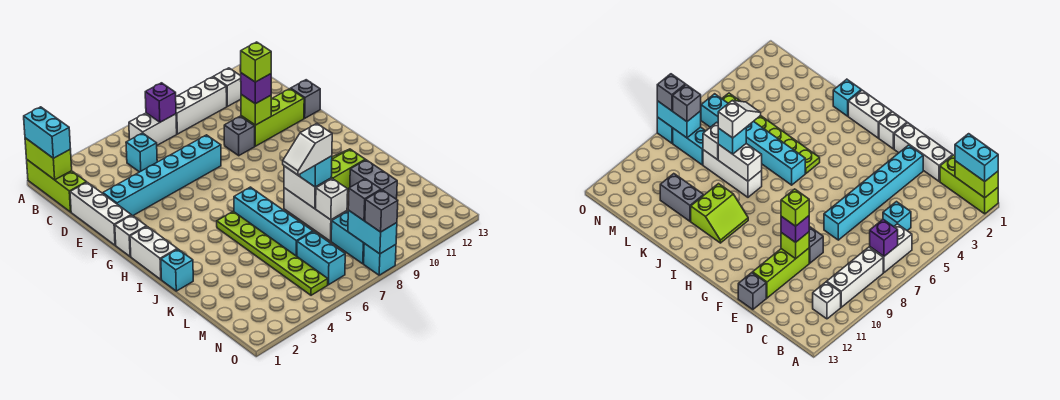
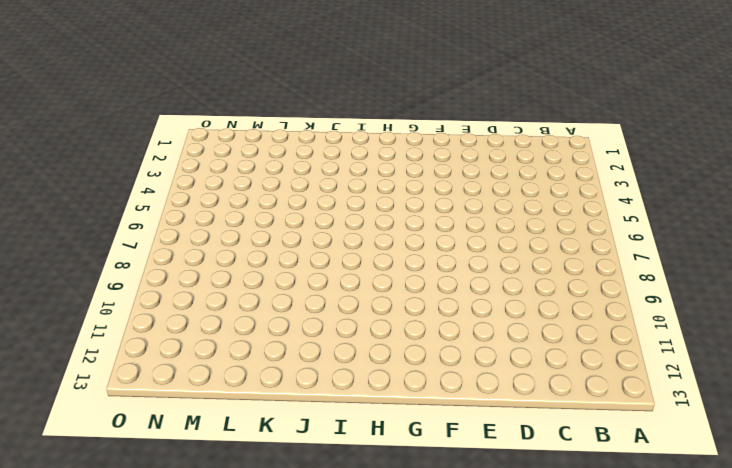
none -> lime brick A1:C1 level 1
none -> white brick B6:B7 level 1
none -> white brick B8:B10 level 1
none -> white brick B11 level 1

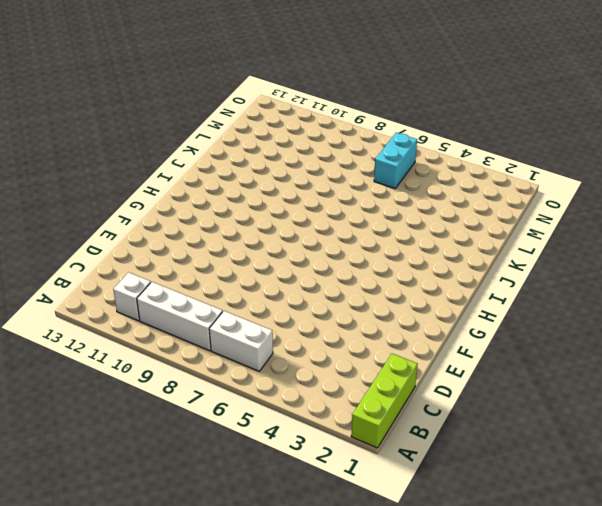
none -> cyan brick C5 level 1
none -> white brick D1:F1 level 1
none -> cyan brick E2:E7 level 1
none -> grey brick E9 level 1

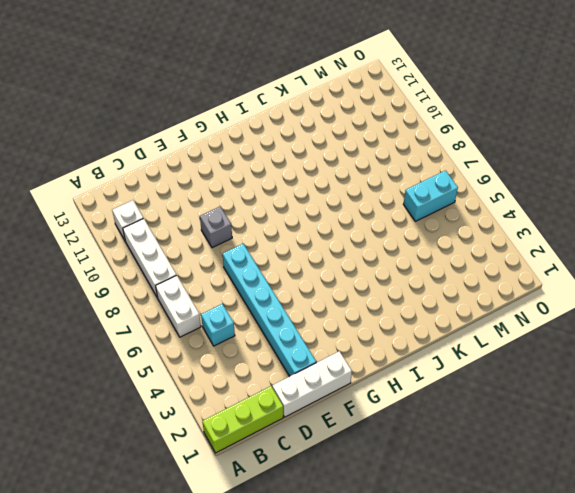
none -> lime brick E10:E12 level 1
none -> grey brick E13 level 1
none -> white brick G1 level 1
none -> white brick H1:I1 level 1

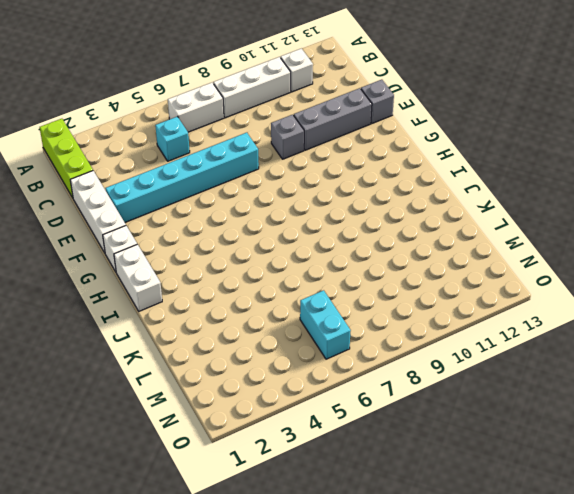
grey brick E10:E12 level 1 -> lime brick E10:E12 level 1
none -> lime plate I5:N5 level 1
none -> cyan brick I6:L6 level 1
none -> lime slope I10:J11 level 1 top J
none -> cyan brick J1 level 1

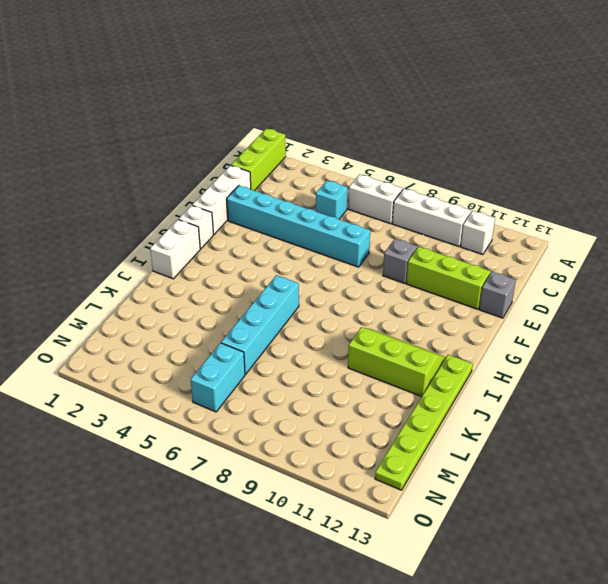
lime slope I10:J12 level 1 top J -> lime slope I10:J11 level 1 top J
lime plate I13:N13 level 1 -> lime plate I5:N5 level 1
none -> cyan brick J1 level 1
none -> white brick J8:L8 level 1
none -> grey brick K11:L11 level 1
none -> cyan brick M8:N8 level 1

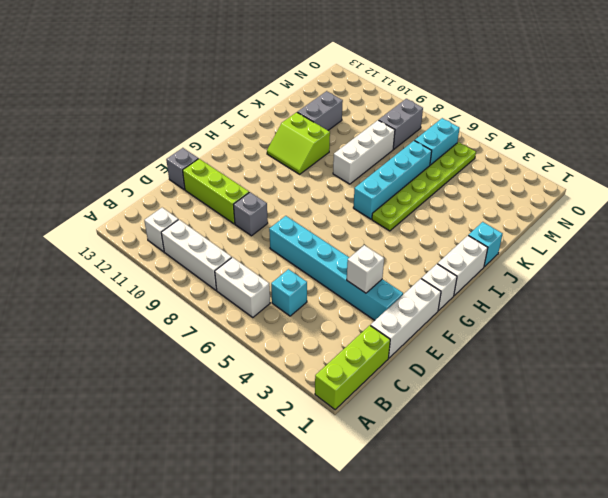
white brick E3 level 2 -> white brick L8 level 2
grey brick M8:N8 level 1 -> cyan brick M8:N8 level 1
none -> cyan brick O8 level 1
none -> lime brick A1:B1 level 2
none -> purple brick B7 level 2
none -> lime brick E10 level 2

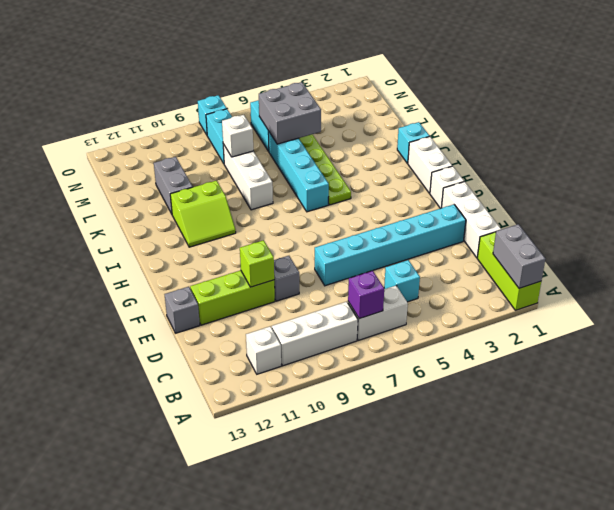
grey brick A1:B1 level 2 -> lime brick A1:B1 level 2
grey brick L5:M6 level 2 -> none
none -> white brick J8:K8 level 2
none -> cyan brick N8:O8 level 2
none -> cyan brick A1:B1 level 3
none -> purple brick E10 level 3

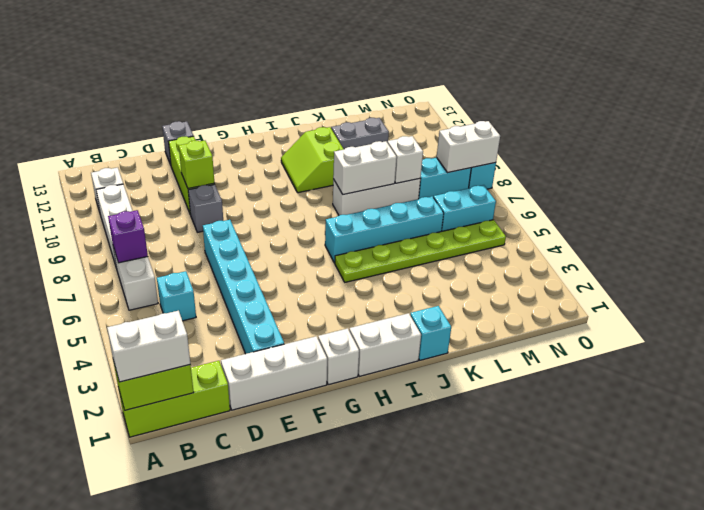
white brick A1:B1 level 3 -> cyan brick A1:B1 level 3
white brick N8:O8 level 2 -> cyan brick N8:O8 level 2
none -> purple brick E10 level 3
none -> cyan brick K8 level 3
none -> grey brick N8 level 3
none -> grey brick O8 level 3

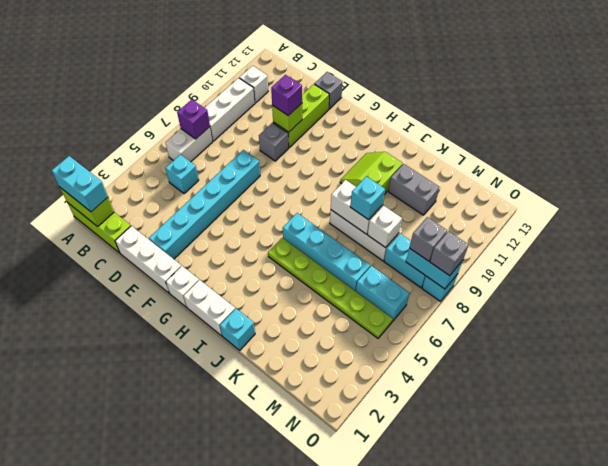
none -> lime brick E10 level 4
none -> white slope K7:K8 level 4 top 8

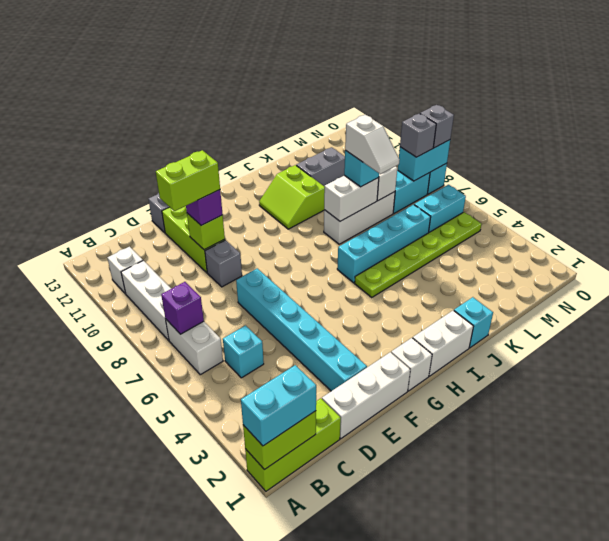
lime brick D10:E10 level 4 -> lime brick E10 level 4

